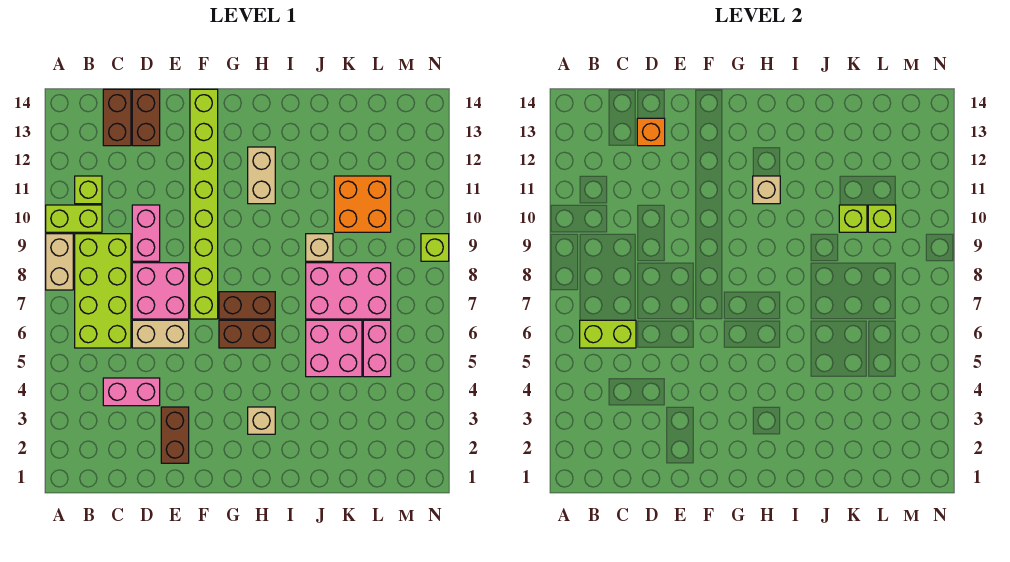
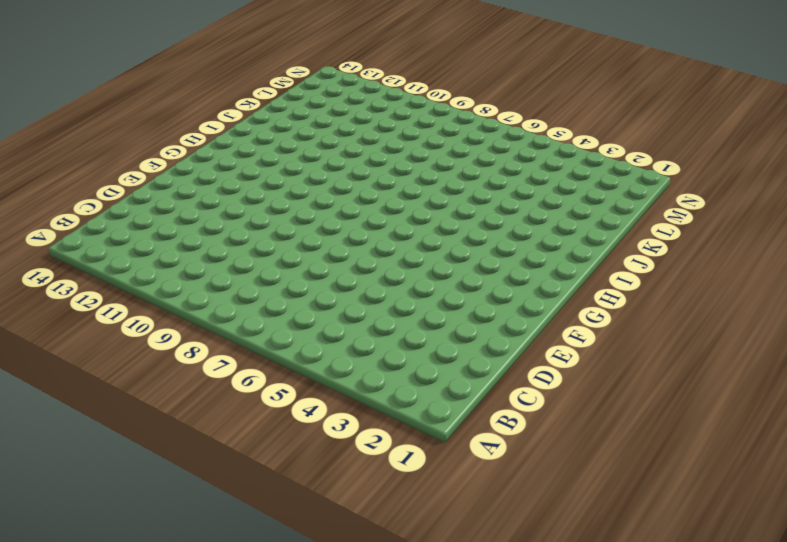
none -> tan brick A8:A9 level 1
none -> lime brick A10:B10 level 1
none -> lime brick B6:C9 level 1

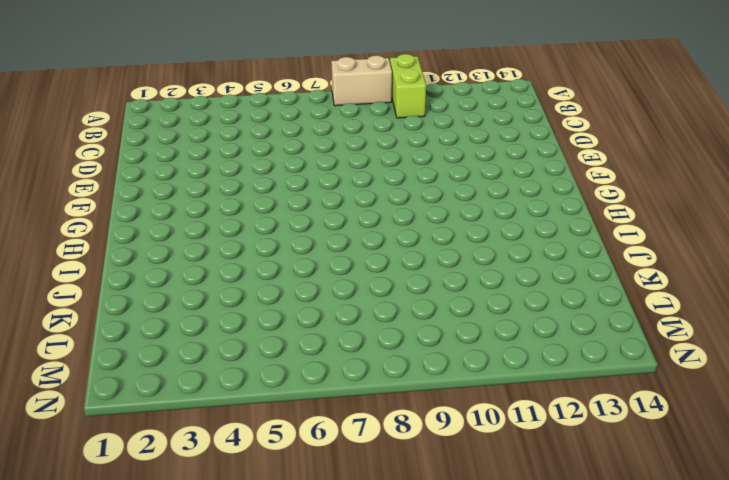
none -> lime brick B6:C9 level 1
none -> lime brick B11 level 1
none -> pink brick C4:D4 level 1

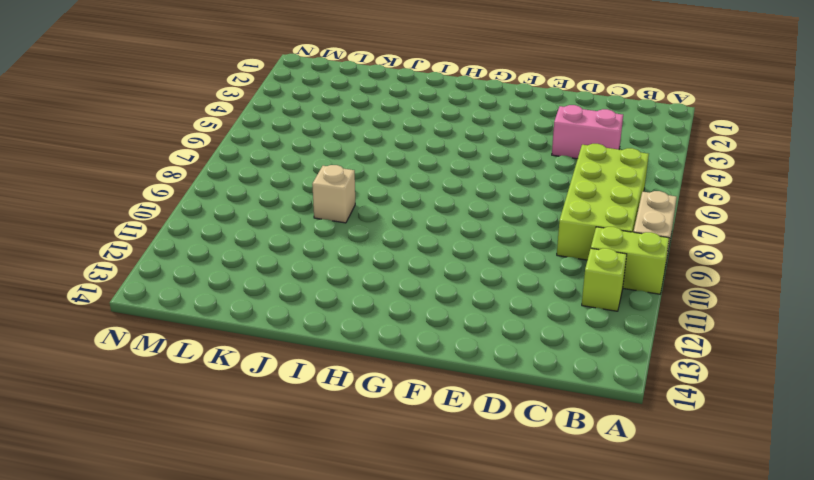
none -> brown brick C13:C14 level 1
none -> tan brick D6:E6 level 1
none -> pink brick D7:E8 level 1

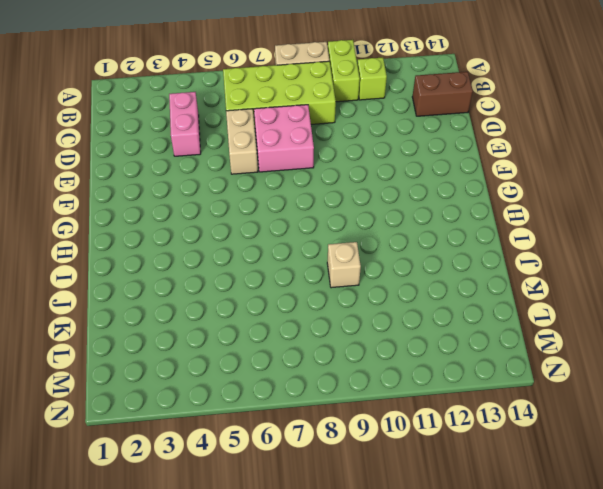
none -> pink brick D9:D10 level 1
none -> brown brick D13:D14 level 1
none -> brown brick E2:E3 level 1

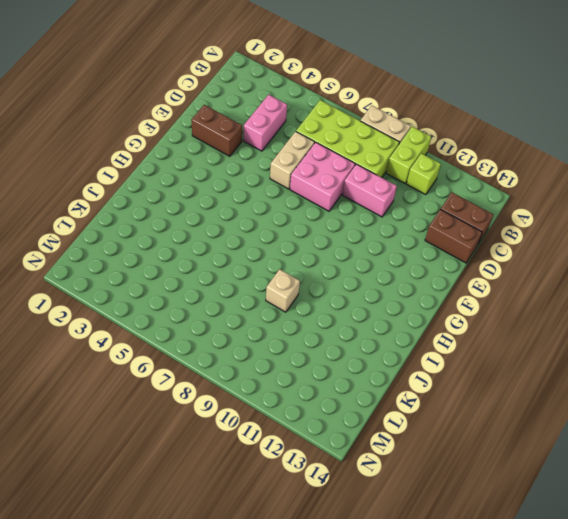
none -> lime brick F7:F14 level 1
none -> brown brick G6:H6 level 1
none -> brown brick G7:H7 level 1

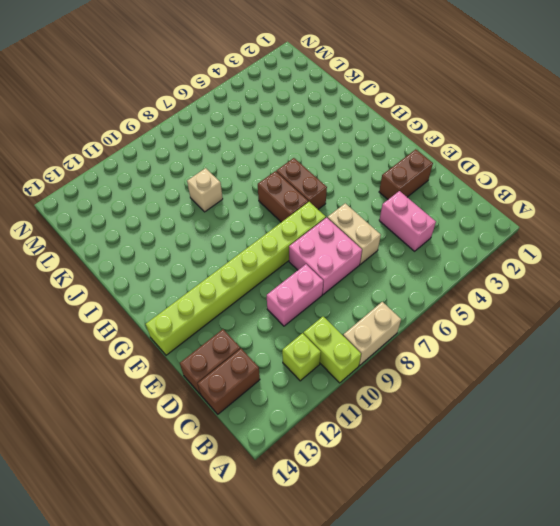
none -> lime brick B6:C9 level 1
none -> tan brick H3 level 1
none -> tan brick H11:H12 level 1

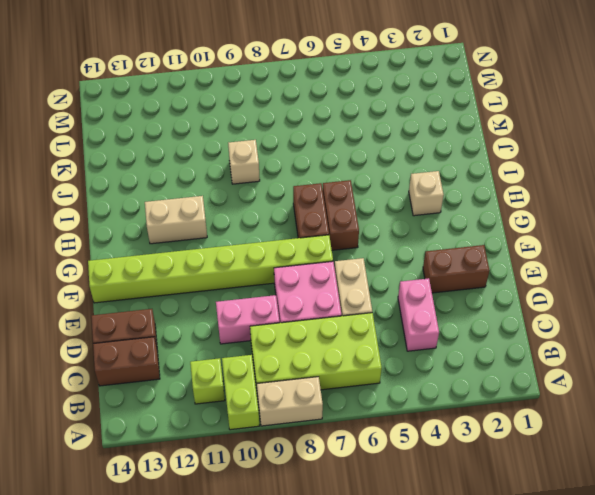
none -> pink brick J5:K6 level 1
none -> pink brick J7:L8 level 1
none -> orange brick K10:L11 level 1

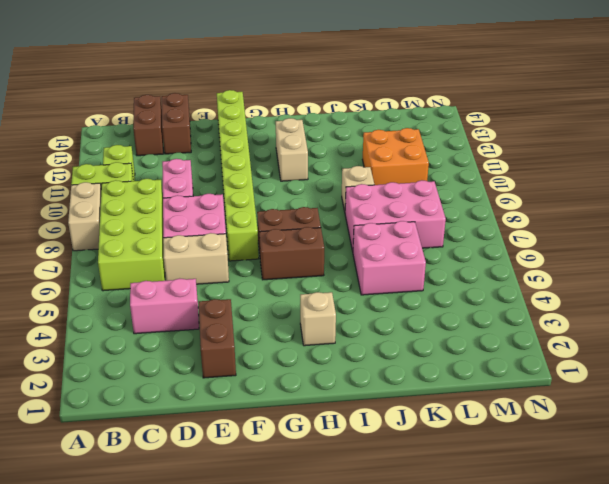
none -> pink brick L5:L6 level 1
none -> lime brick N9 level 1
none -> lime brick B6:C6 level 2

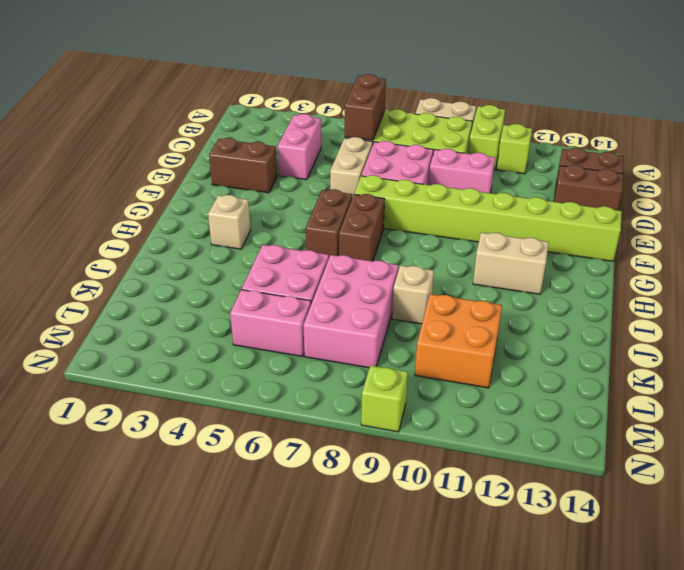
brown brick B6:C6 level 2 -> lime brick B6:C6 level 2
none -> orange brick D13 level 2
none -> tan brick H11 level 2
none -> lime brick K10 level 2

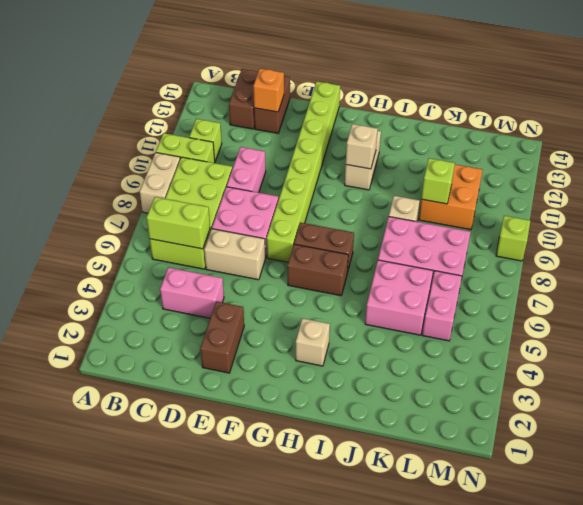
none -> lime brick L10 level 2

